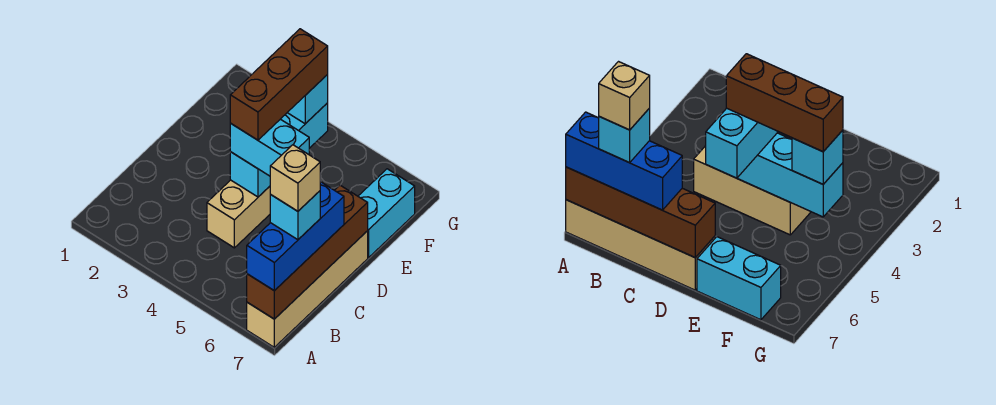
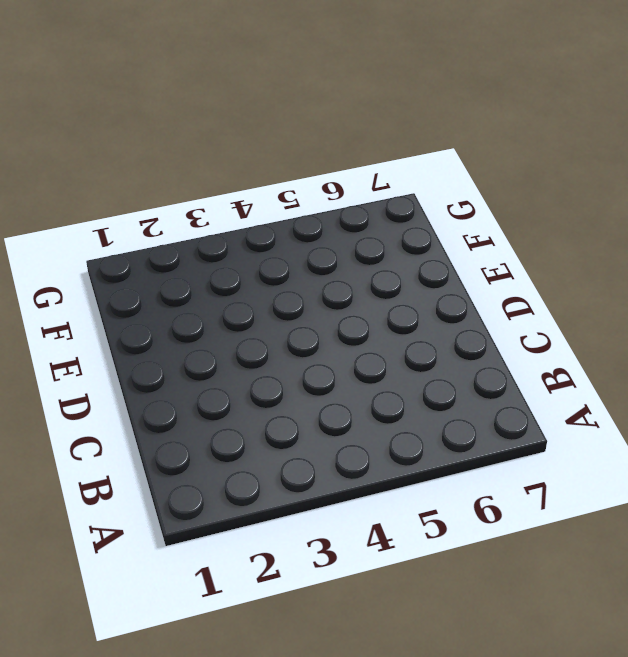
none -> tan brick A7:D7 level 1
none -> tan brick C4:E4 level 1

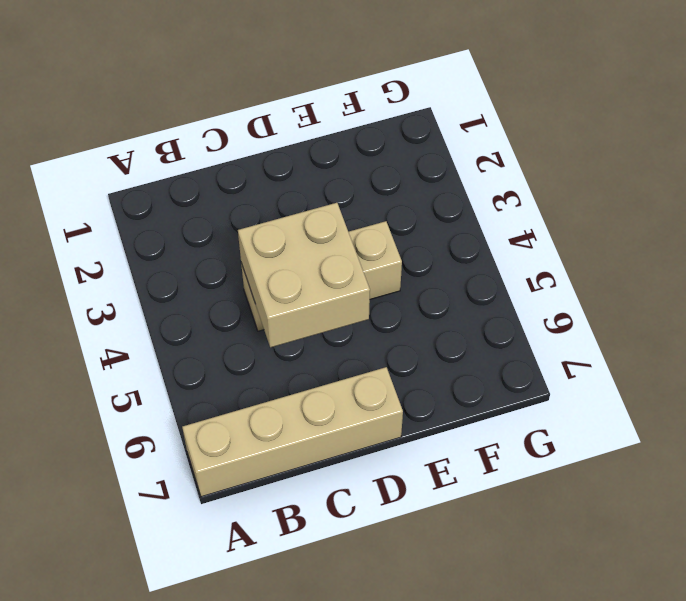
tan brick C4:D5 level 2 -> cyan brick D4:F4 level 2
none -> cyan brick E7:F7 level 1
none -> brown brick A7:D7 level 2

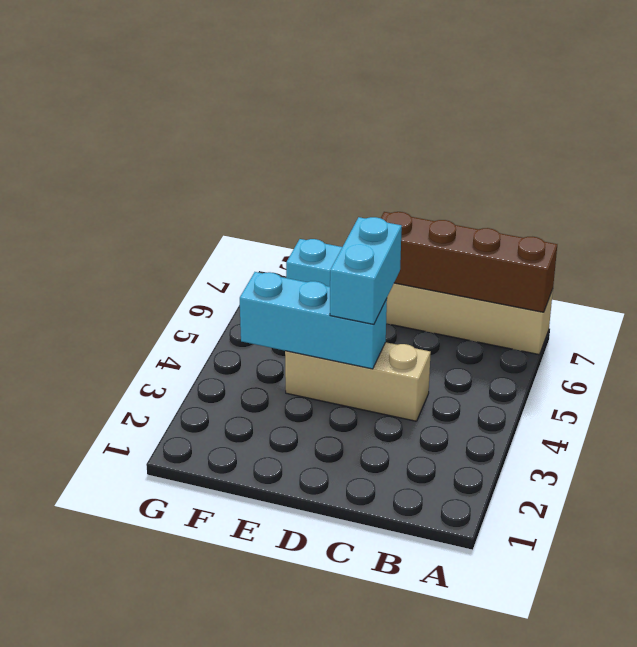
none -> blue brick A7:C7 level 3
none -> cyan brick F4 level 3

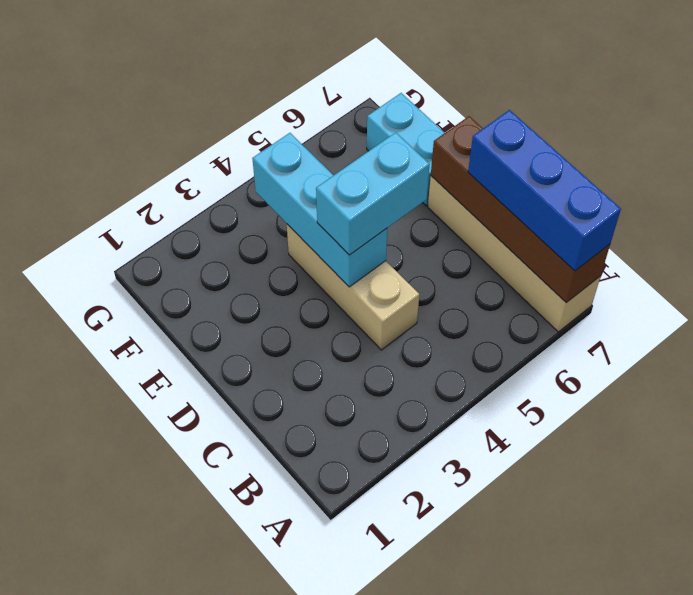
none -> cyan brick F4 level 3
none -> cyan brick B7 level 4

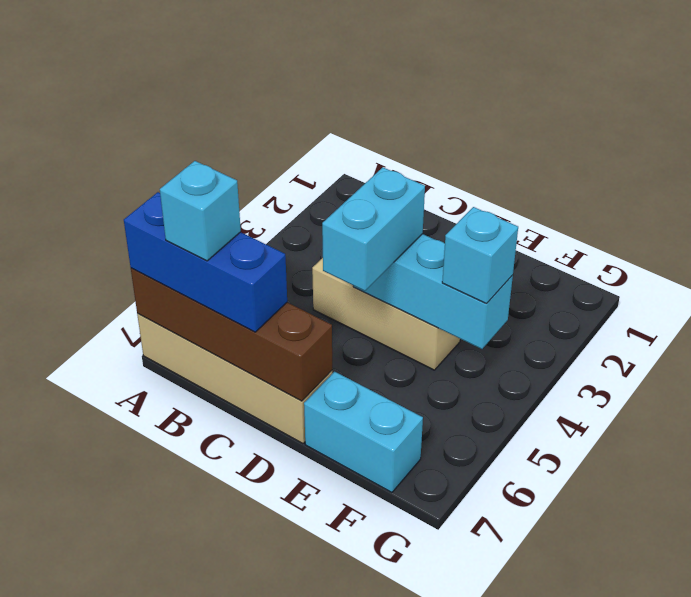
none -> brown brick D4:F4 level 4
none -> tan brick B7 level 5

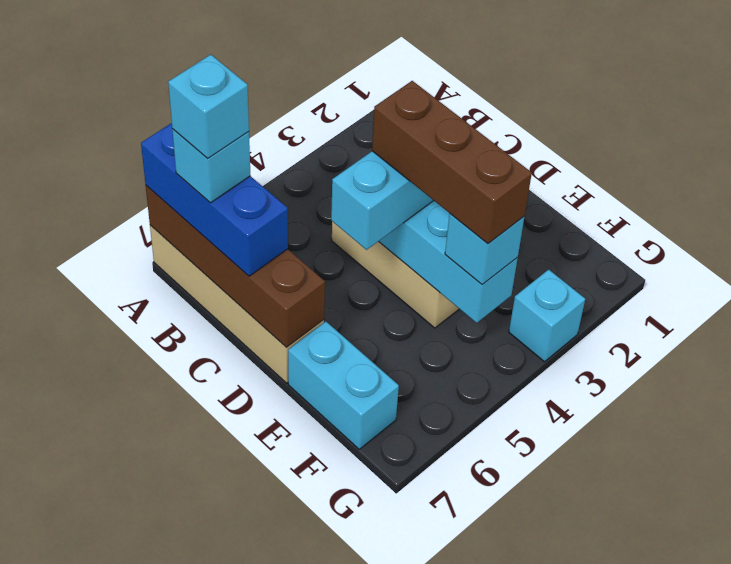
cyan brick B7 level 5 -> tan brick B7 level 5
cyan brick G3 level 1 -> none

